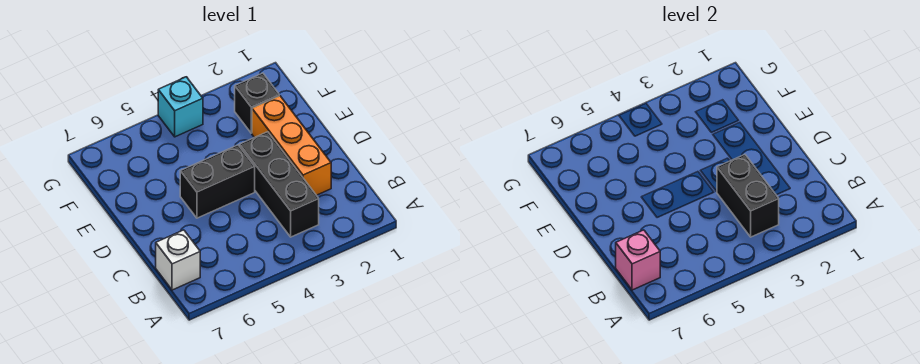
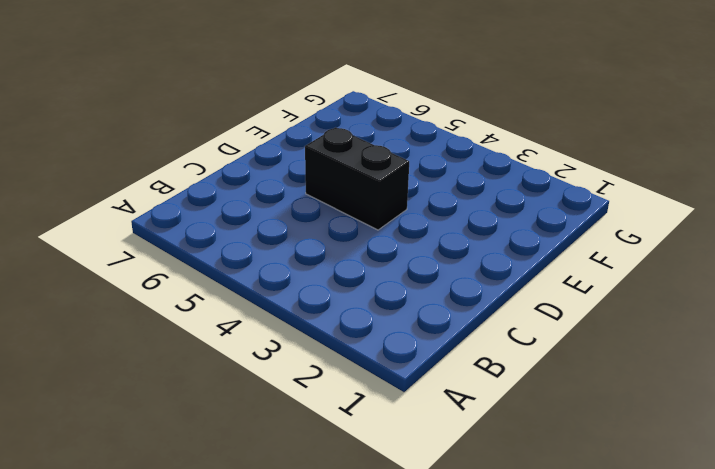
none -> black brick B3:D3 level 1
none -> white brick B7 level 1

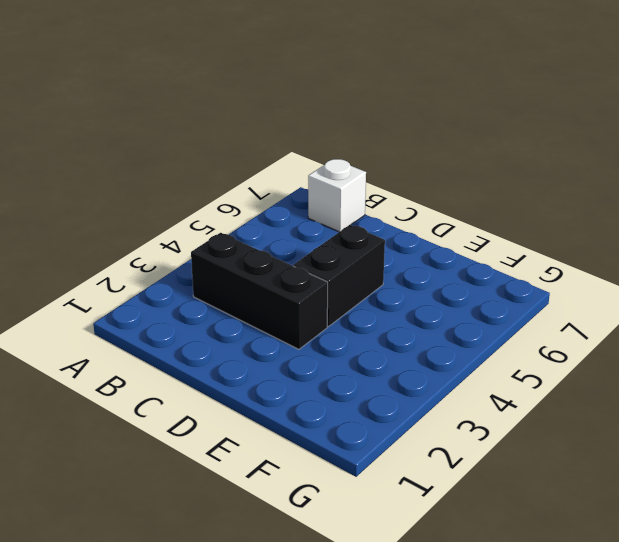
none -> orange brick C2:E2 level 1
none -> black brick F2 level 1

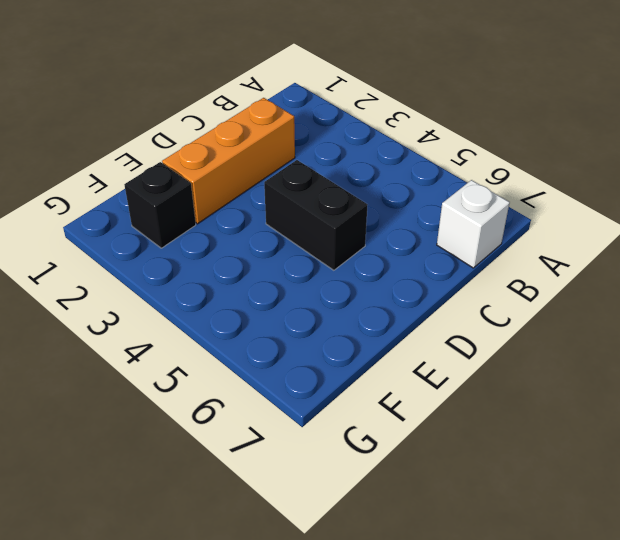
none -> black brick B3:D3 level 1
none -> cyan brick G4 level 1

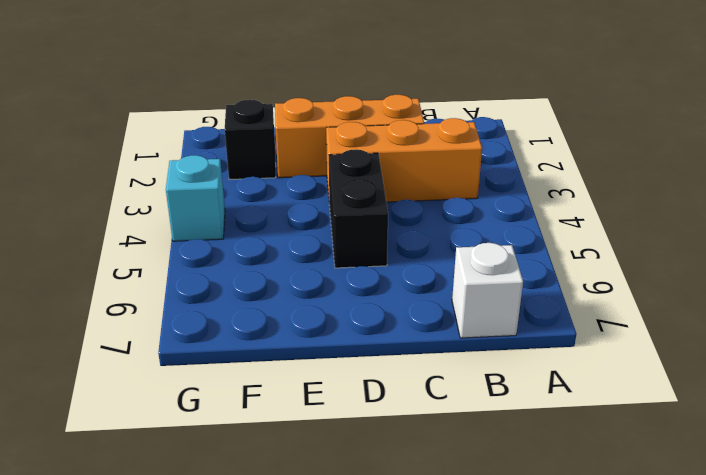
orange brick B3:D3 level 1 -> black brick B3:D3 level 1
none -> black brick B3:C3 level 2
none -> pink brick B7 level 2

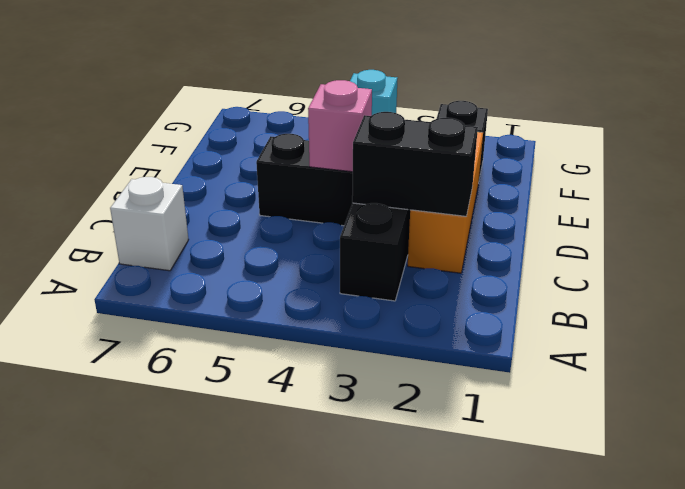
black brick C2:C3 level 2 -> black brick B3:C3 level 2
pink brick D4 level 2 -> pink brick B7 level 2

